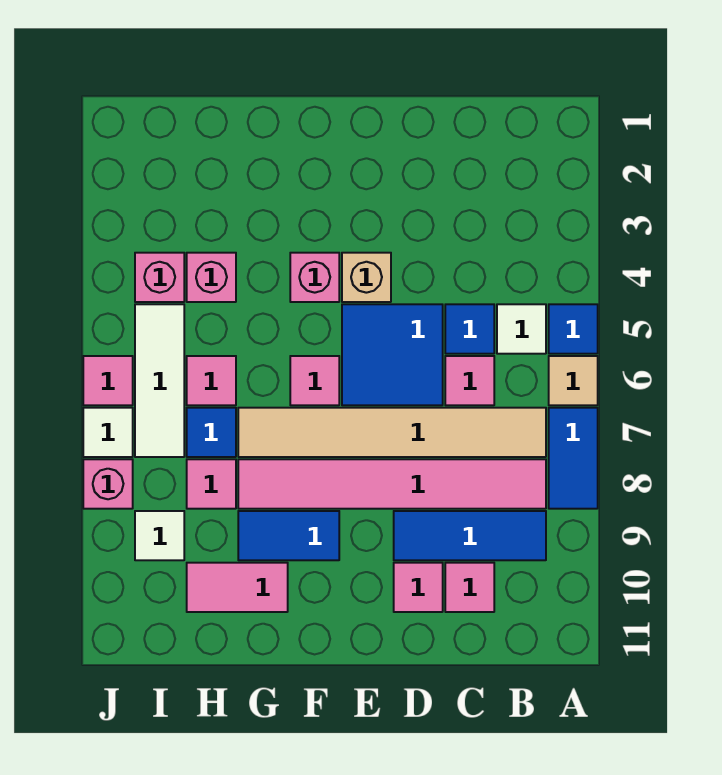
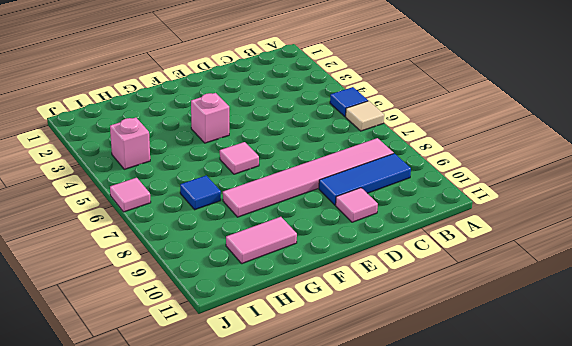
none -> blue tile A7:A8 level 1
none -> white tile B5 level 1
none -> tan tile B7:G7 level 1

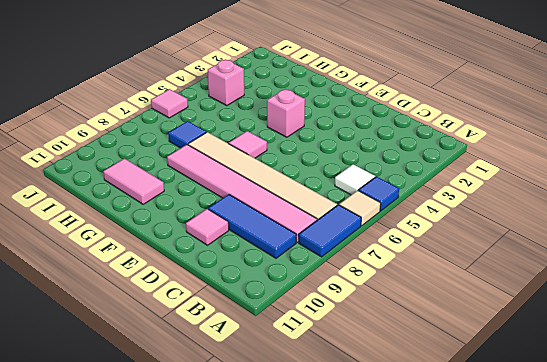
none -> blue tile C5 level 1
none -> pink tile C6 level 1
none -> pink tile C10 level 1

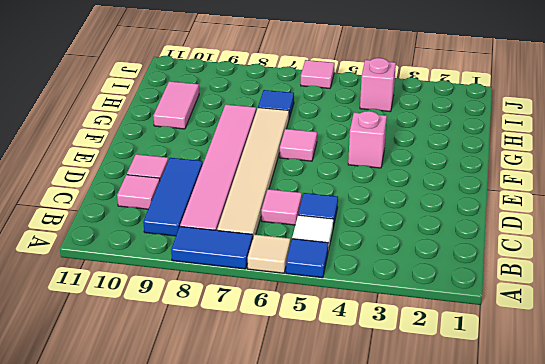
none -> blue tile D5:E6 level 1
none -> tan brick E4 level 1
none -> blue tile F9:G9 level 1

